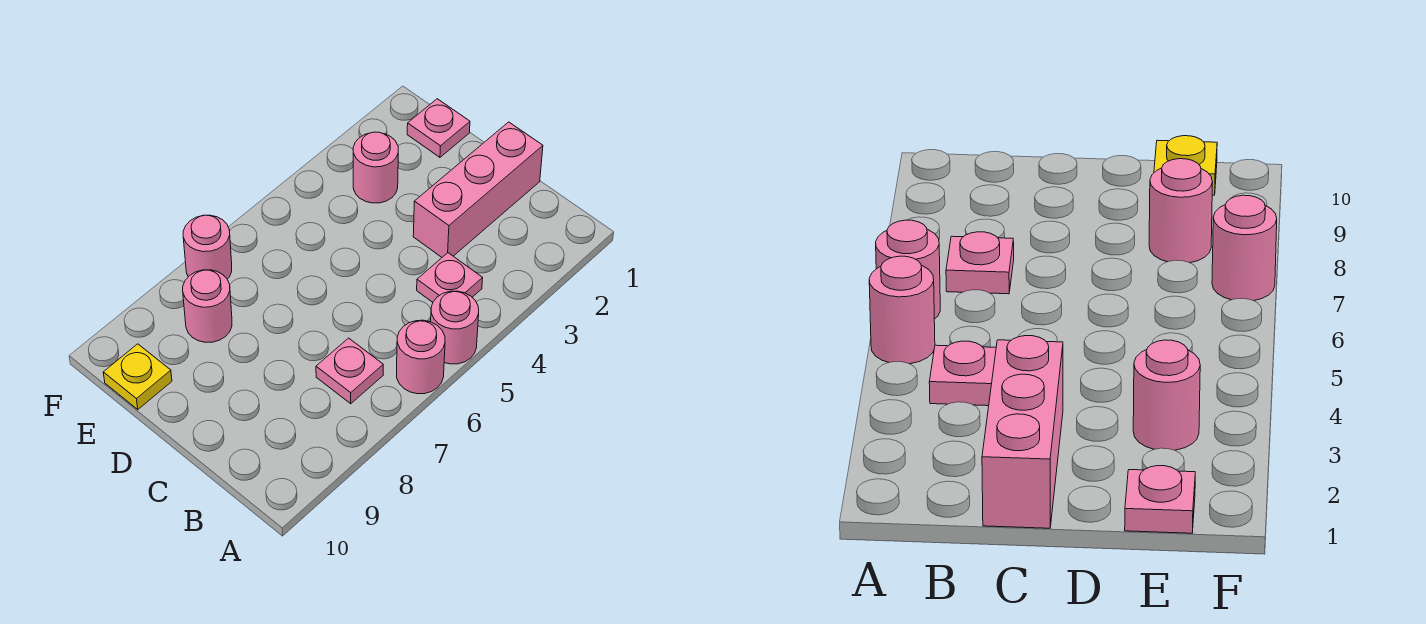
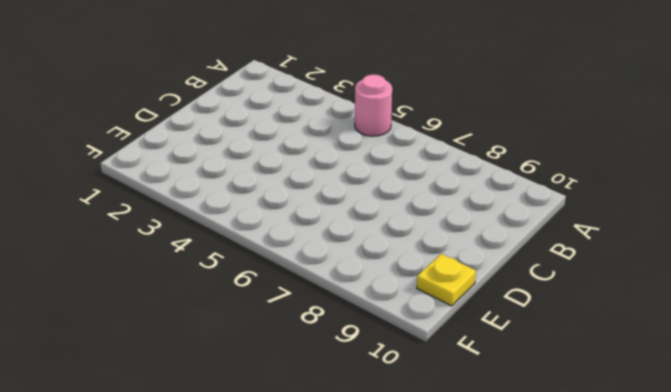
none -> pink round brick A6 level 1
none -> pink plate B4 level 1

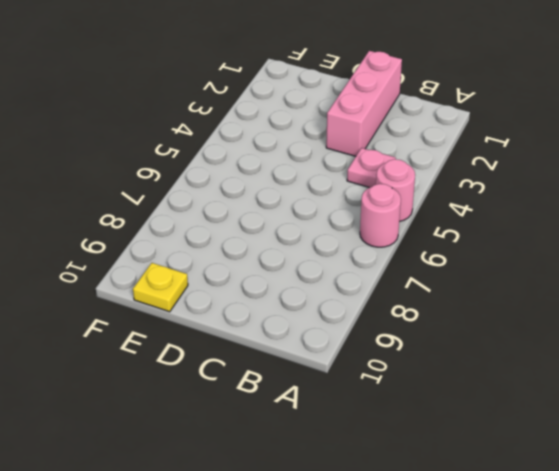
none -> pink plate B7 level 1
none -> pink plate E1 level 1

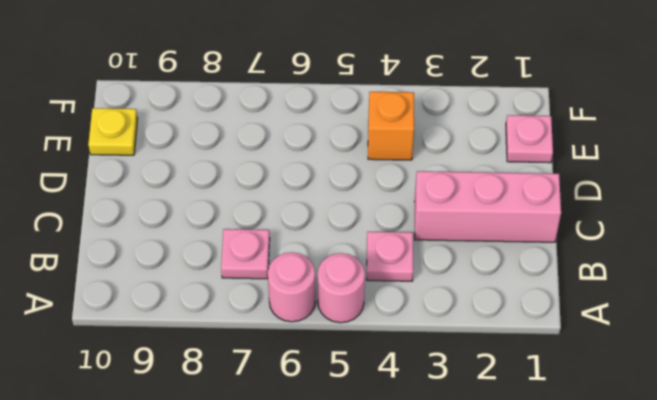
orange brick E4 level 1 -> none
none -> pink round brick E3 level 1
none -> pink round brick E8 level 1

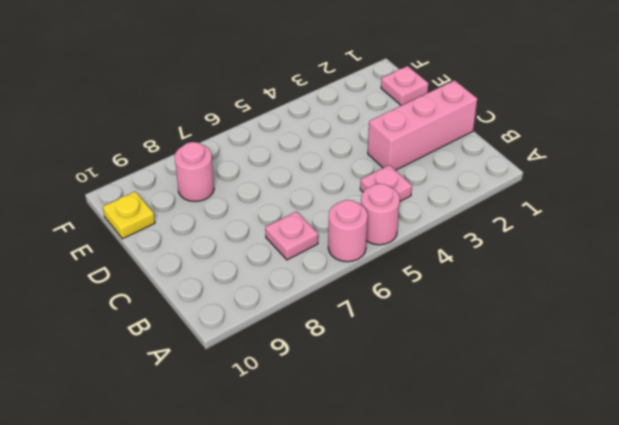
none -> pink round brick E3 level 1
none -> pink round brick F7 level 1

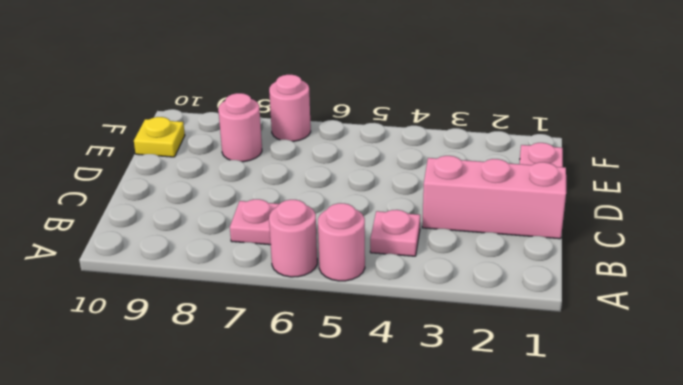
none -> pink round brick E3 level 1

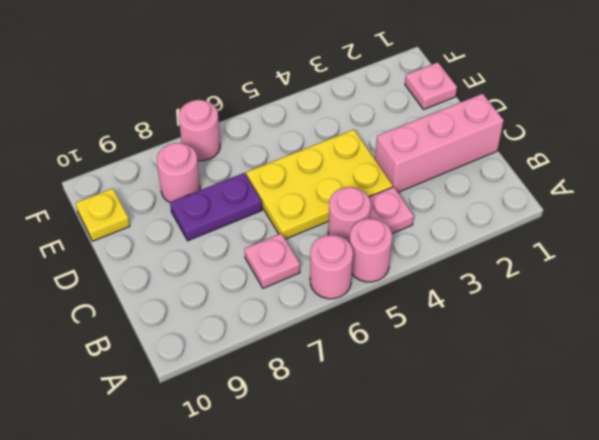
pink round brick B5 level 1 -> pink round brick E3 level 1
yellow plate C4:D6 level 1 -> none
purple plate D7:D8 level 1 -> none

